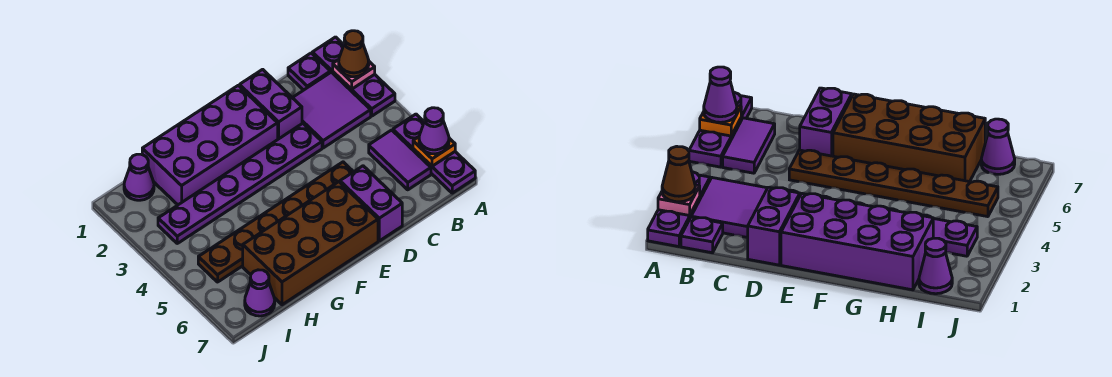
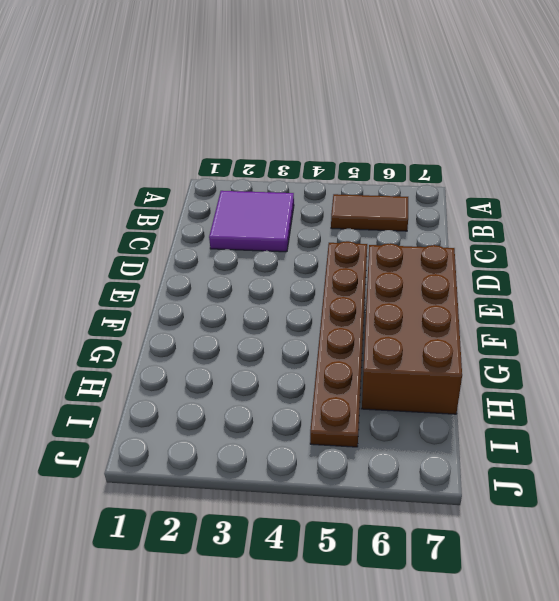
brown tile B5:B6 level 1 -> purple tile B5:B6 level 1
none -> purple plate A1:A3 level 1
none -> purple plate A5:A7 level 1
none -> purple plate B1 level 1

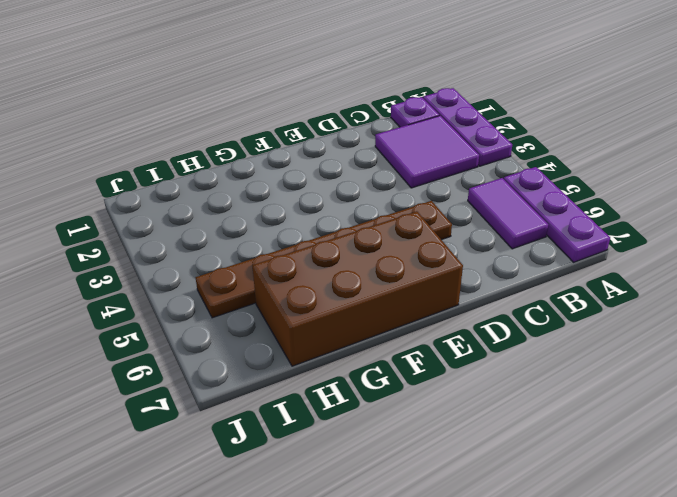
none -> purple brick D1:D2 level 1
none -> purple plate D3:I3 level 1
none -> purple brick D6:D7 level 1

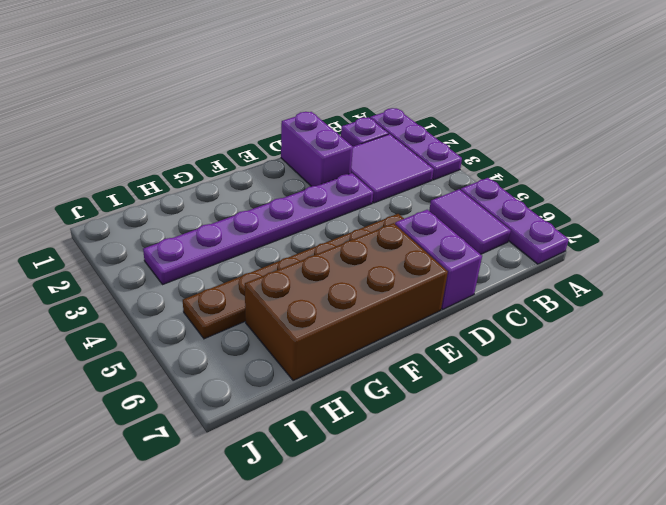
none -> purple brick E1:H2 level 1
none -> purple cone I1 level 1
none -> purple cone I7 level 1

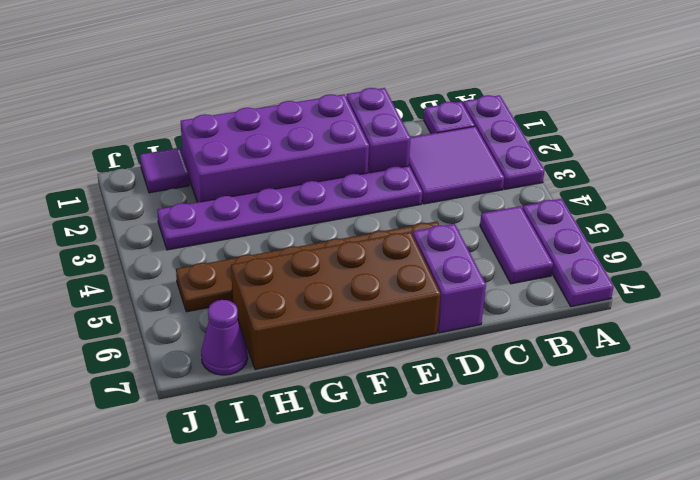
purple tile I1 level 1 -> purple cone I1 level 1
none -> pink plate A2 level 2
none -> orange plate A6 level 2
none -> brown cone A2 level 3

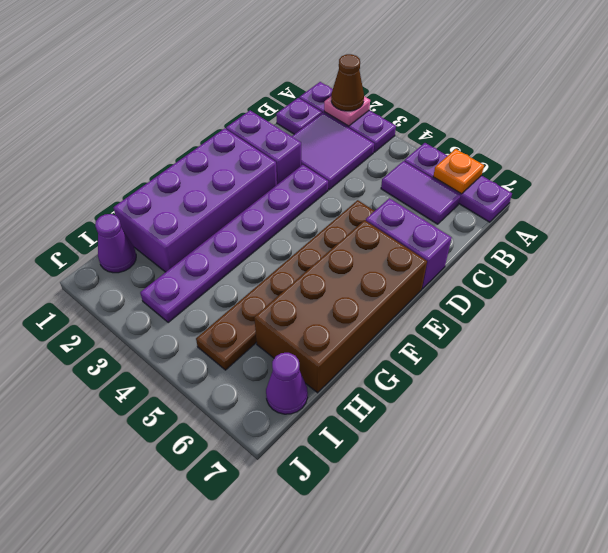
none -> purple cone A6 level 3

